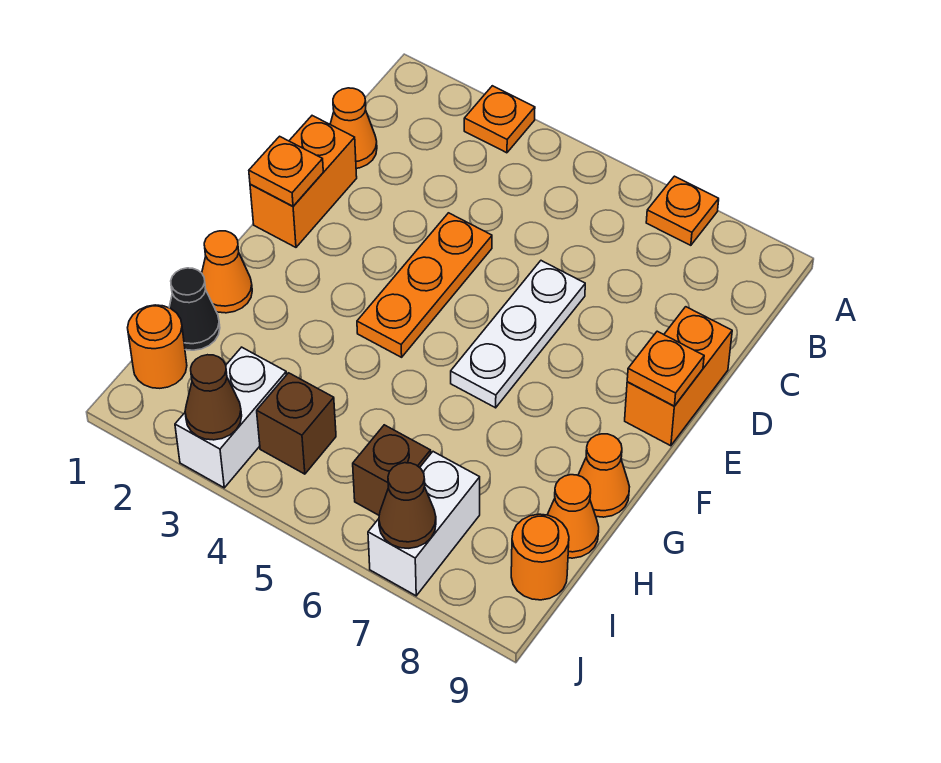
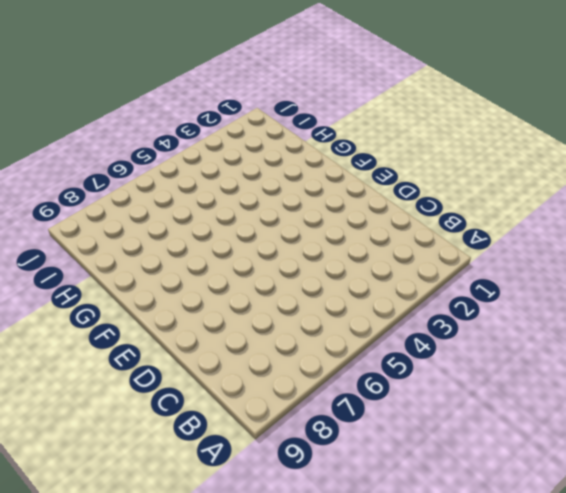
none -> orange plate A3 level 1
none -> orange plate A7 level 1
none -> orange cone C1 level 1

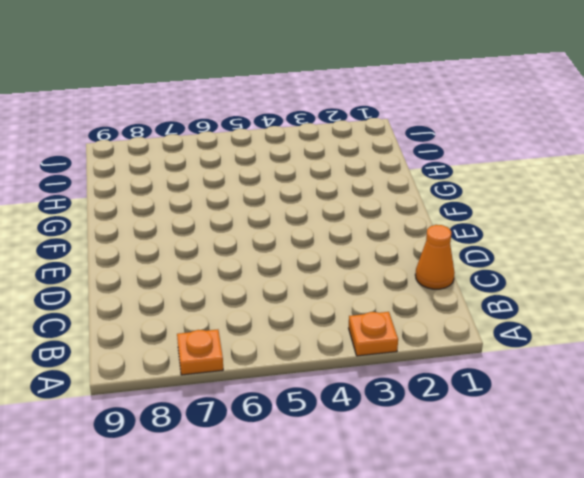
none -> orange brick D1:E1 level 1
none -> orange plate D4:F4 level 1
none -> white plate D6:F6 level 1

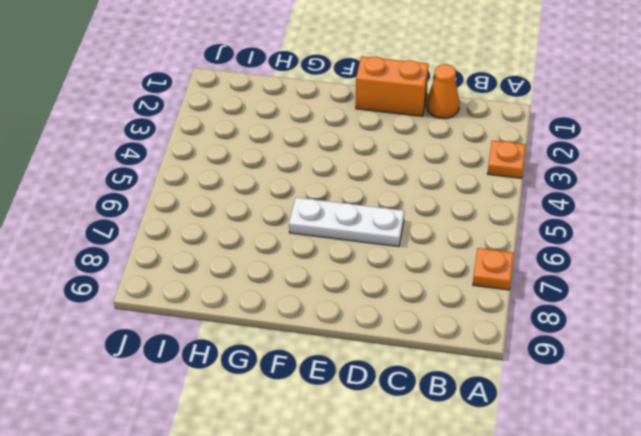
none -> orange plate D4:F4 level 1
none -> orange brick D9:E9 level 1
none -> orange cone G1 level 1

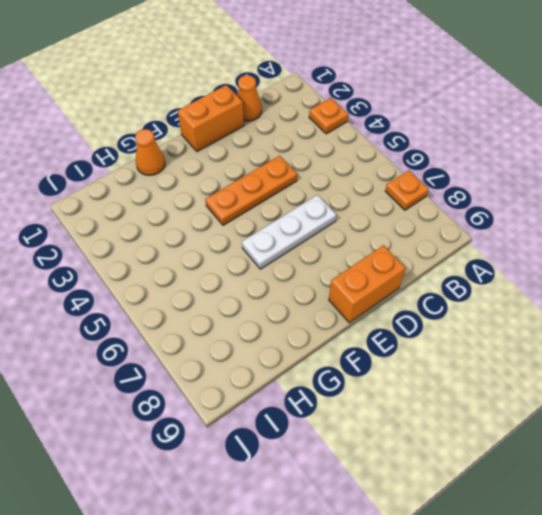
none -> orange cone G9 level 1
none -> black cone H1 level 1
none -> orange cone H9 level 1

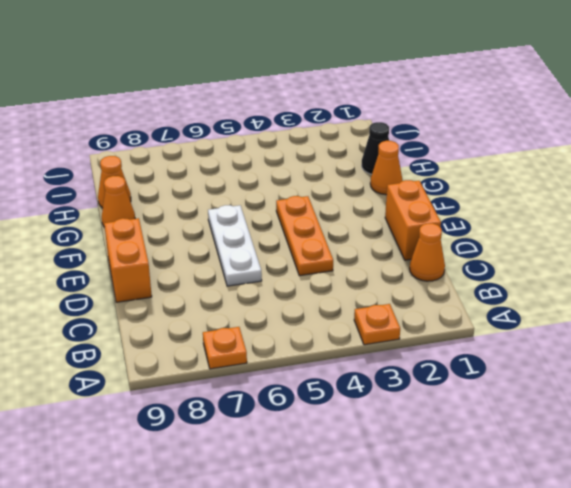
none -> orange round brick I1 level 1
none -> white brick I3:J3 level 1
none -> brown brick I4 level 1

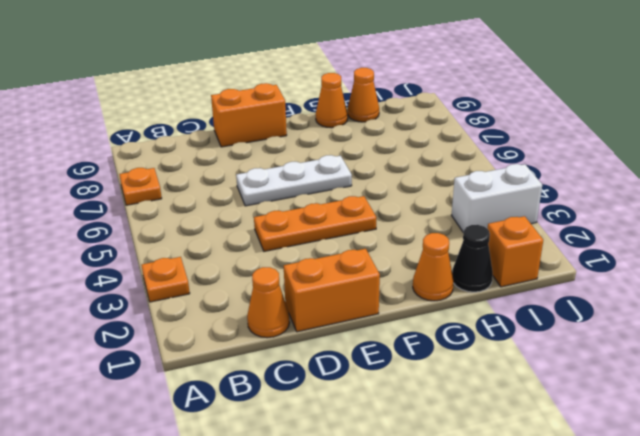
orange brick I1 level 1 -> orange round brick I1 level 1
none -> brown brick I4 level 1
none -> brown brick I6 level 1
none -> white brick I7:J7 level 1

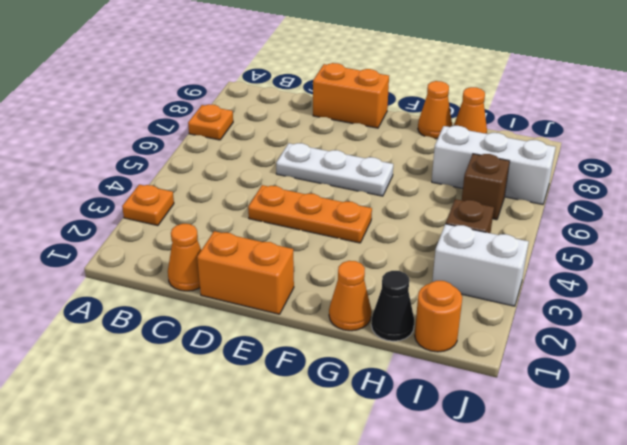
white brick H7:J7 level 1 -> white brick I7:J7 level 1
none -> orange round brick I9 level 1
none -> orange plate E1 level 2
none -> orange plate E9 level 2

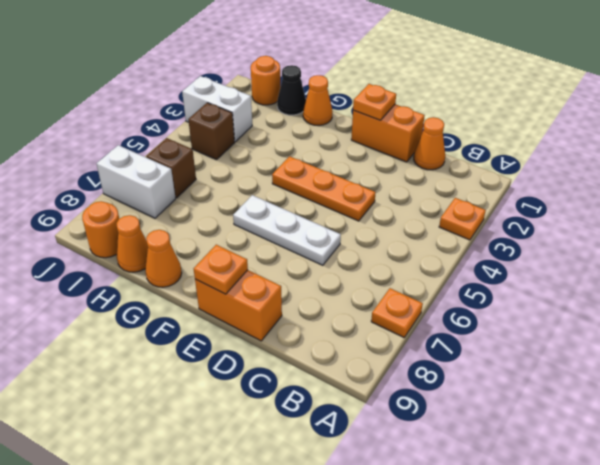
none -> brown cone J3 level 2
none -> brown cone J7 level 2

